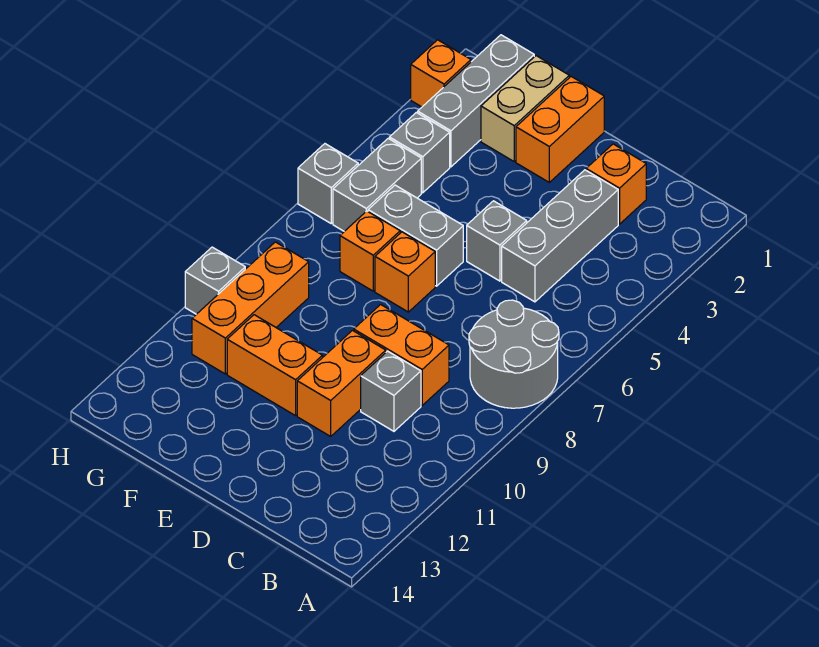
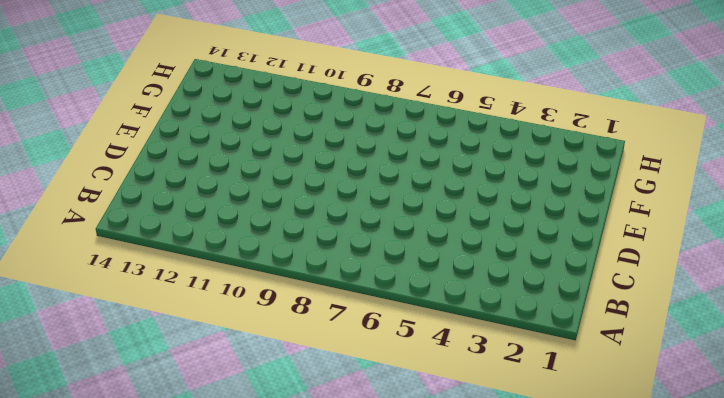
none -> grey round brick A7:B8 level 1
none -> orange brick C2 level 1
none -> grey brick C3:C5 level 1

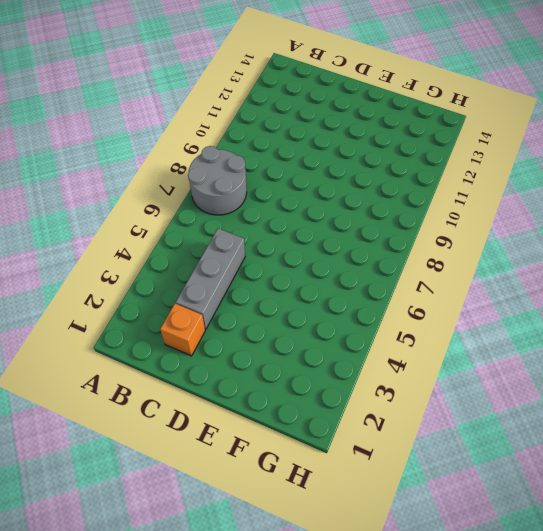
none -> orange brick C9:D9 level 1
none -> grey brick C10 level 1
none -> grey brick D5 level 1

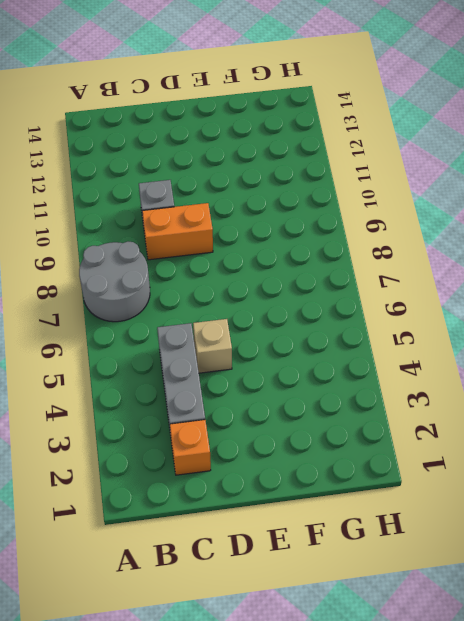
tan brick D5 level 1 -> grey brick D5 level 1
none -> orange brick D10:D11 level 1
none -> orange brick E1:E2 level 1
none -> grey brick E6:F6 level 1

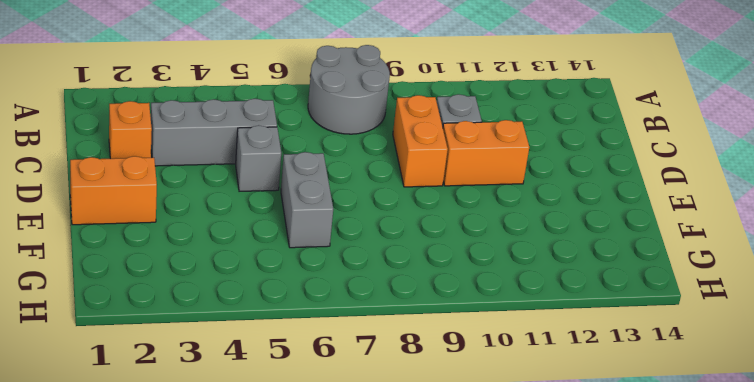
none -> orange brick E7 level 1
none -> orange brick E11:F11 level 1
none -> tan brick F1:F2 level 1

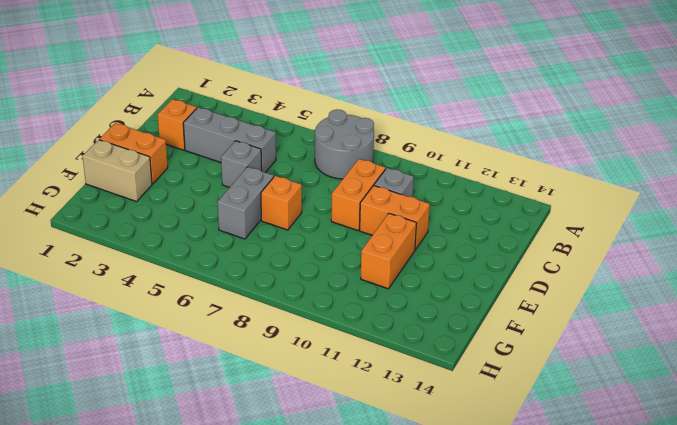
none -> orange brick F7 level 1
none -> grey brick G1:G3 level 1
none -> grey brick G4 level 1

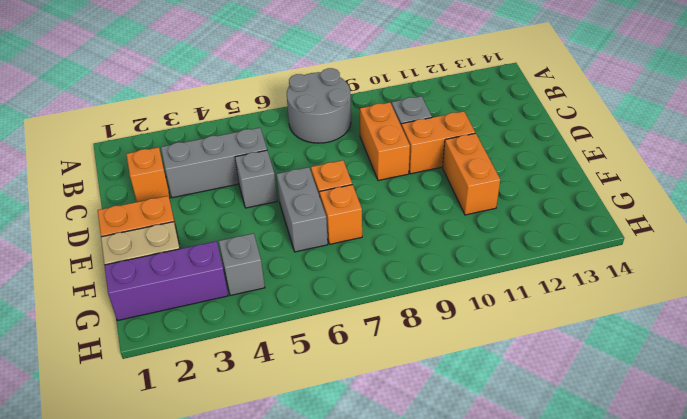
purple brick G1:G3 level 1 -> grey brick G1:G3 level 1
none -> grey brick G5:G6 level 1
none -> orange brick G9:G11 level 1
none -> orange brick H2 level 1

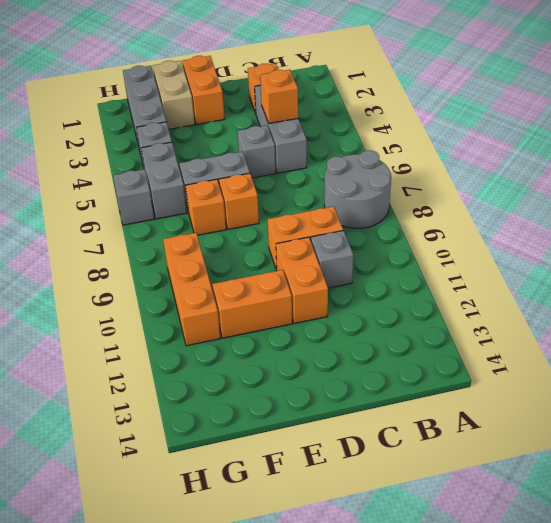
orange brick C4 level 2 -> orange brick H2 level 1
none -> grey brick H10 level 1

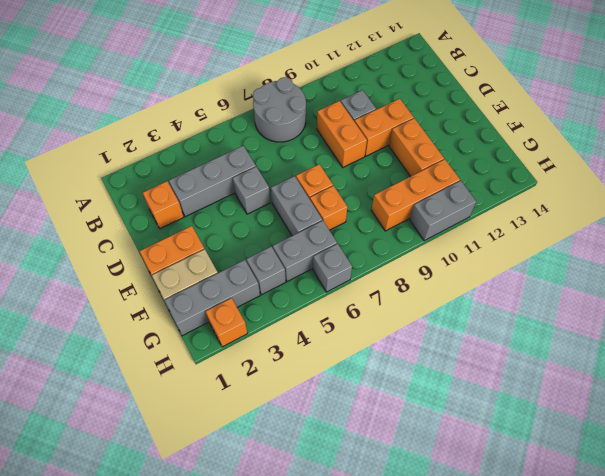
grey brick H10:H11 level 1 -> grey brick H10 level 1

